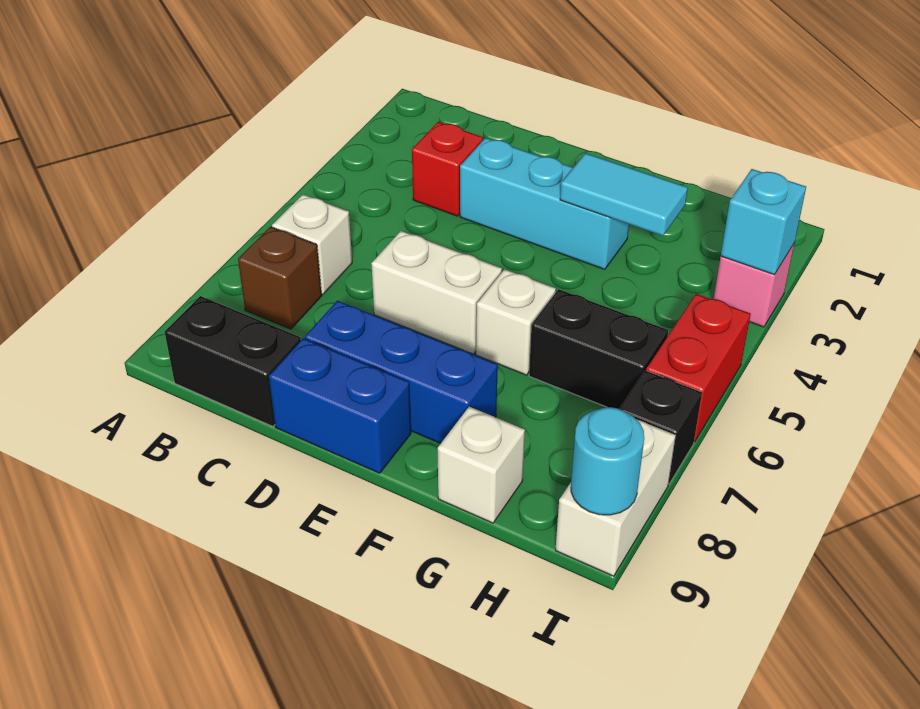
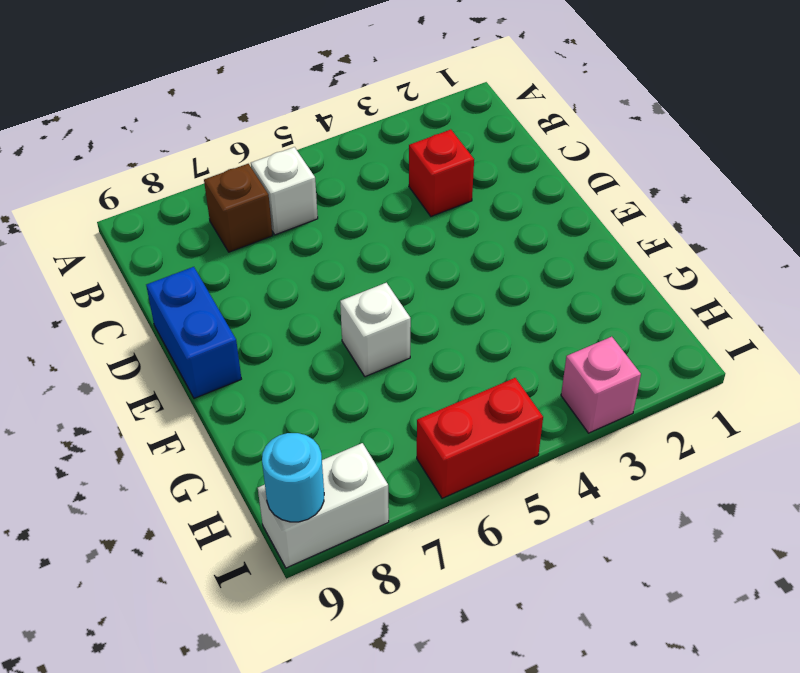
none -> black brick B9:C9 level 1
none -> cyan brick D3:F3 level 1
none -> white brick D6:E6 level 1

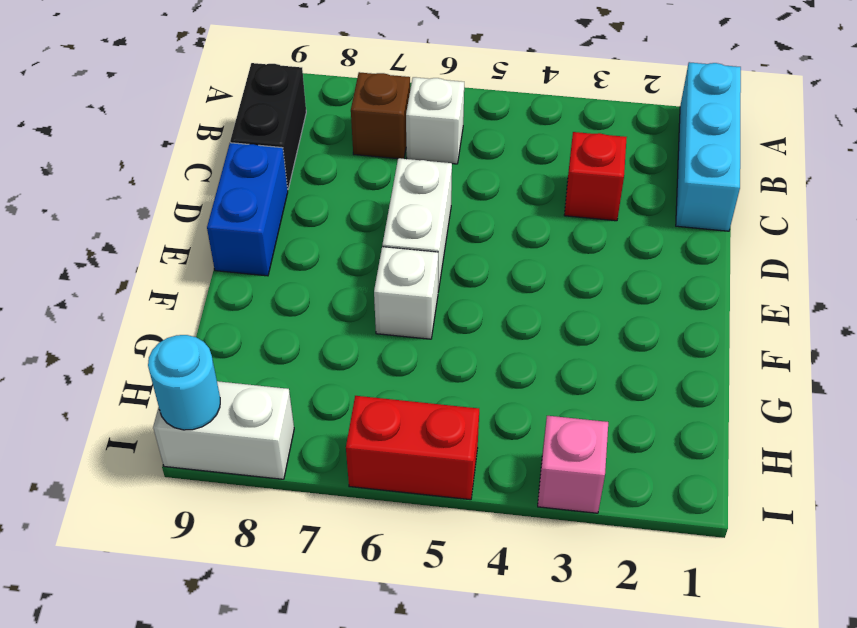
cyan brick A1:C1 level 1 -> cyan brick D3:F3 level 1
none -> blue brick D8:F8 level 1
none -> black brick G6:H6 level 1
none -> white brick G9 level 1

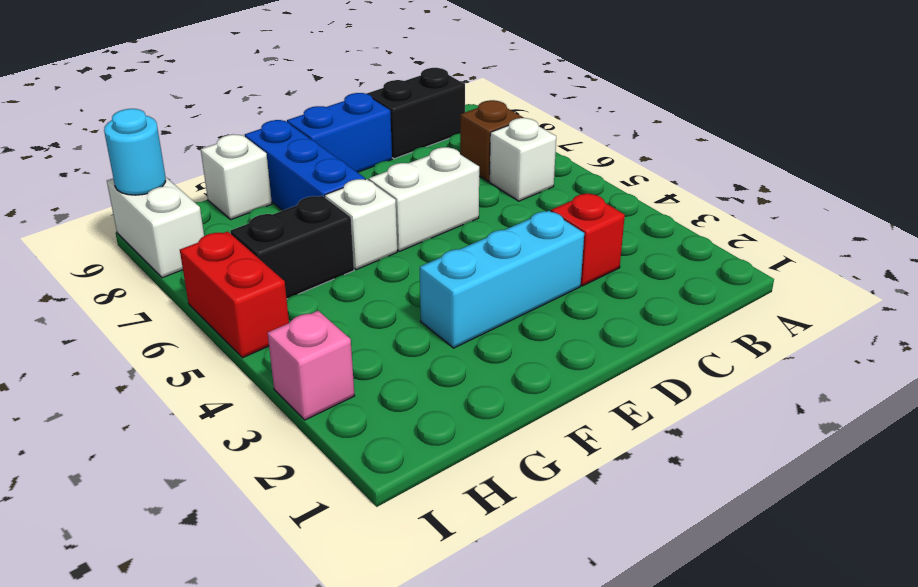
blue brick F7:F9 level 1 -> blue brick D8:F8 level 1
none -> black brick I7 level 1
none -> cyan tile F3:G3 level 2
none -> cyan brick I3 level 2

